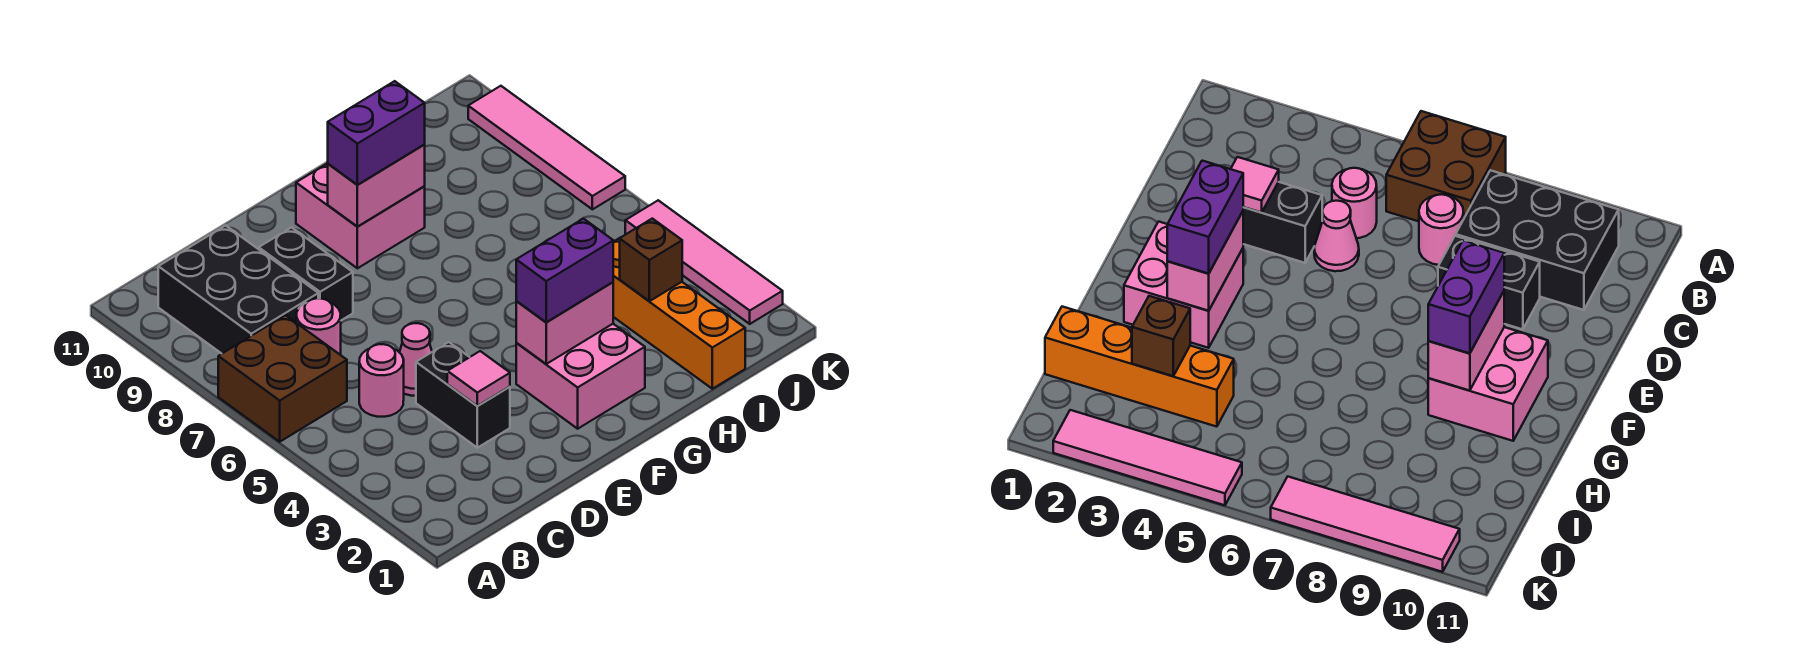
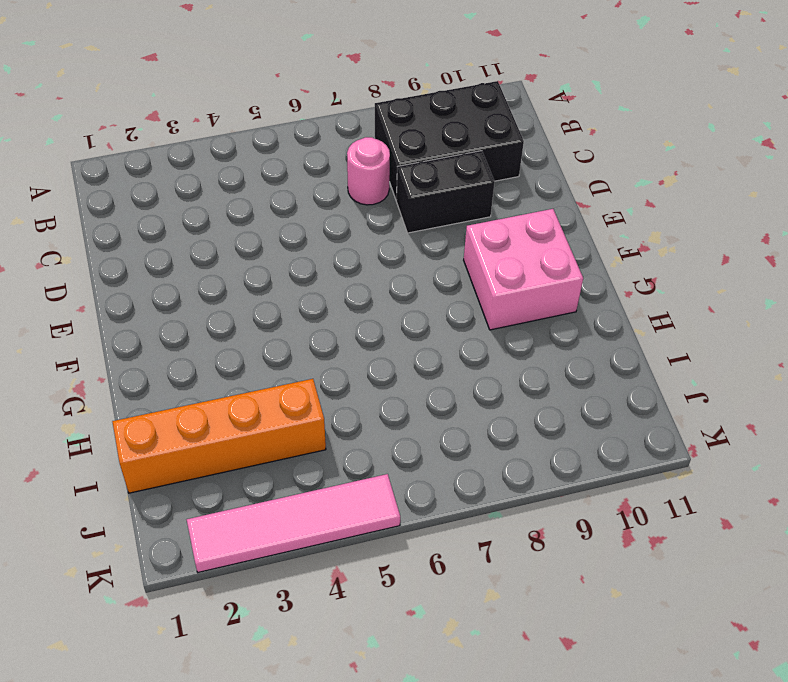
none -> brown brick A6:B7 level 1
none -> pink round brick C5 level 1
none -> black brick D3:D4 level 1

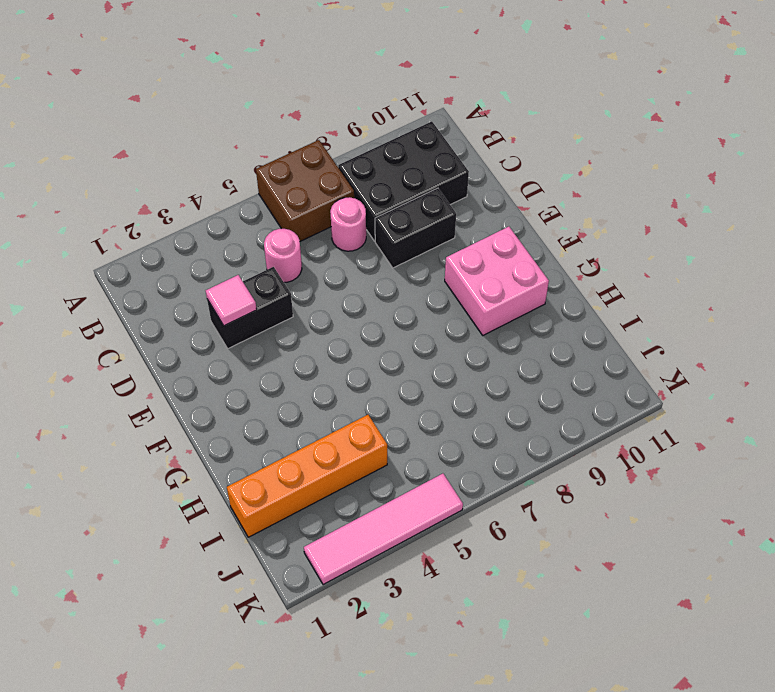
none -> pink cone D5 level 1
none -> pink brick F2:G3 level 1
none -> pink tile K7:K10 level 1

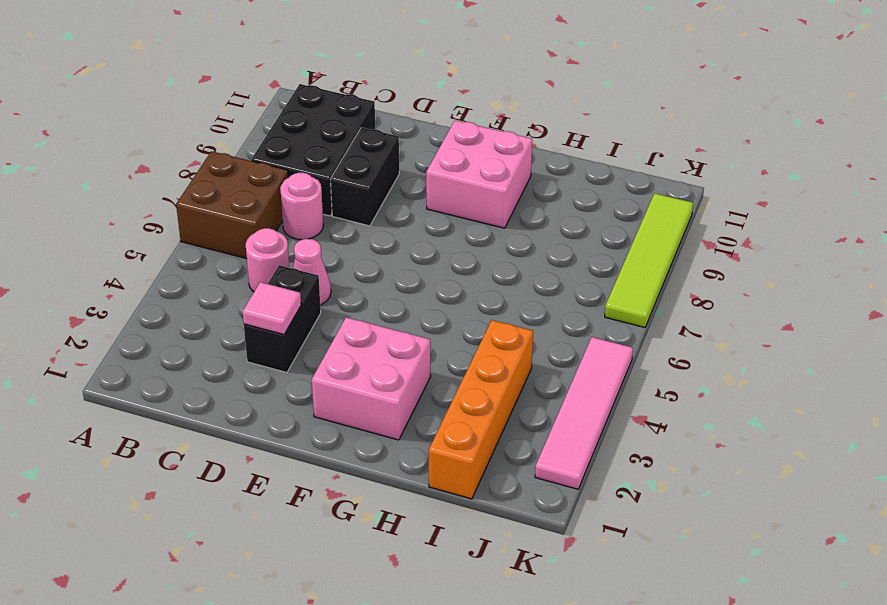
lime tile K7:K10 level 1 -> pink tile K7:K10 level 1
none -> pink brick F3:G3 level 2
none -> pink brick F9:G9 level 2
none -> brown brick I3 level 2

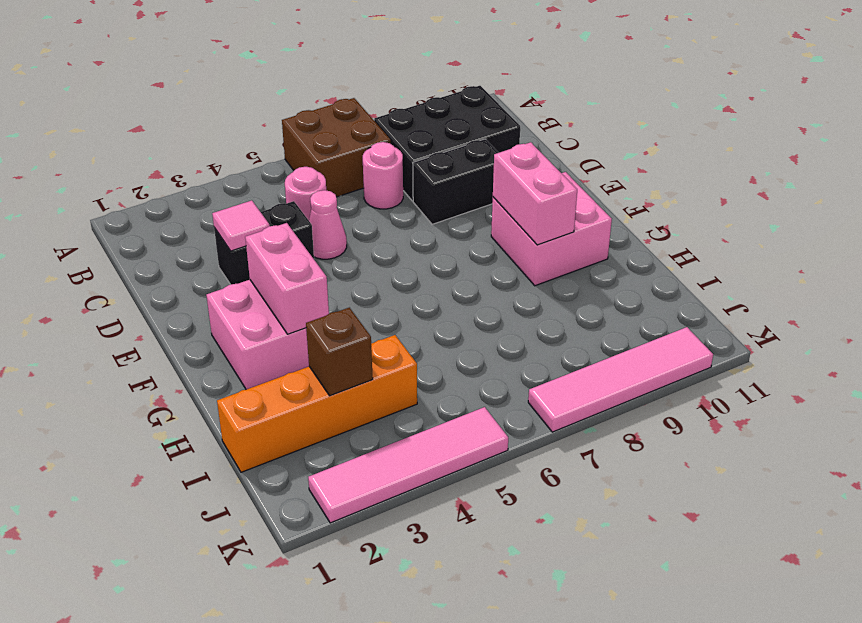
none -> purple brick F3:G3 level 3
none -> purple brick F9:G9 level 3

